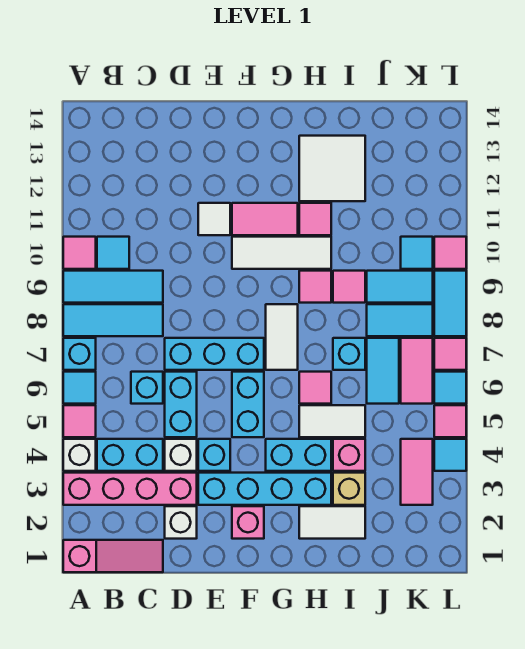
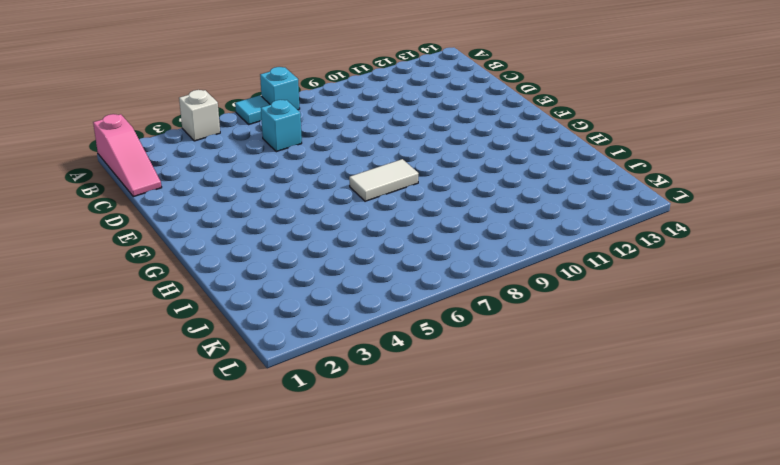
none -> pink brick A3:D3 level 1
none -> pink tile A5 level 1
none -> cyan tile A8:C8 level 1
none -> cyan tile A9:C9 level 1

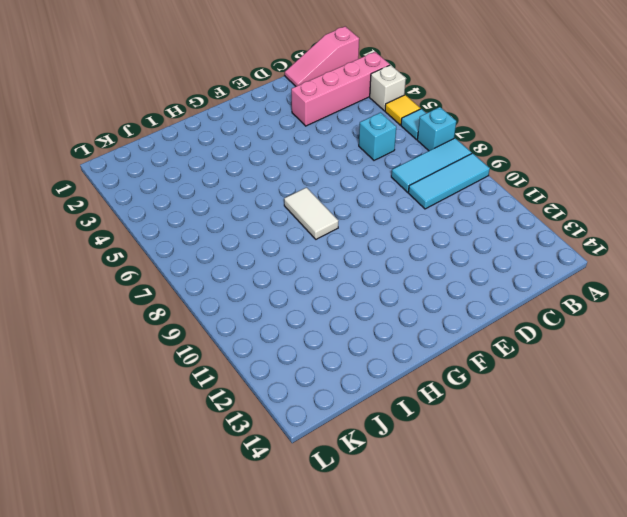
yellow tile A5 level 1 -> pink tile A5 level 1
none -> pink tile A10 level 1
none -> cyan brick B4:C4 level 1
none -> cyan tile B10 level 1
none -> white brick D2 level 1

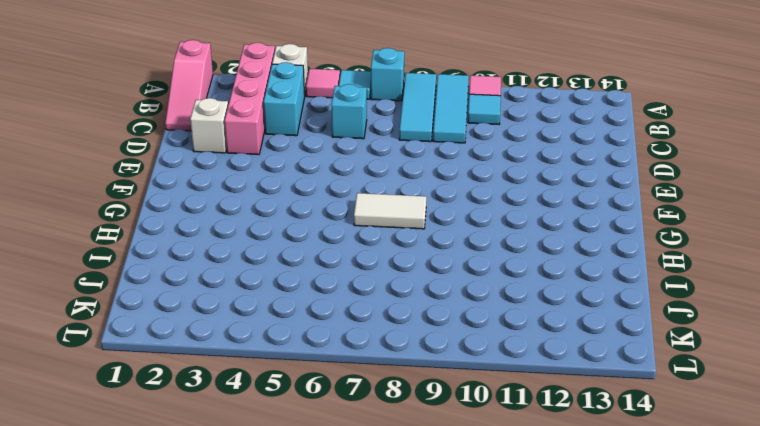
none -> white brick D4 level 1
none -> cyan brick D5:D6 level 1
none -> cyan brick D7:F7 level 1
none -> cyan brick E3:H3 level 1

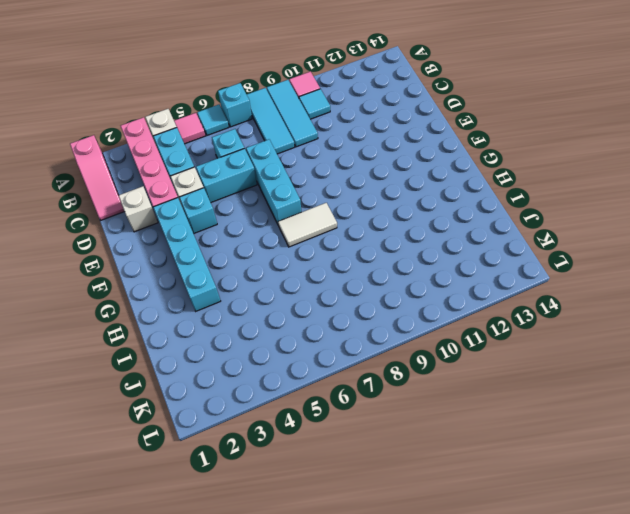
none -> white tile E11 level 1
none -> pink brick F2 level 1
none -> cyan brick F5:F6 level 1
none -> white tile F10:H10 level 1

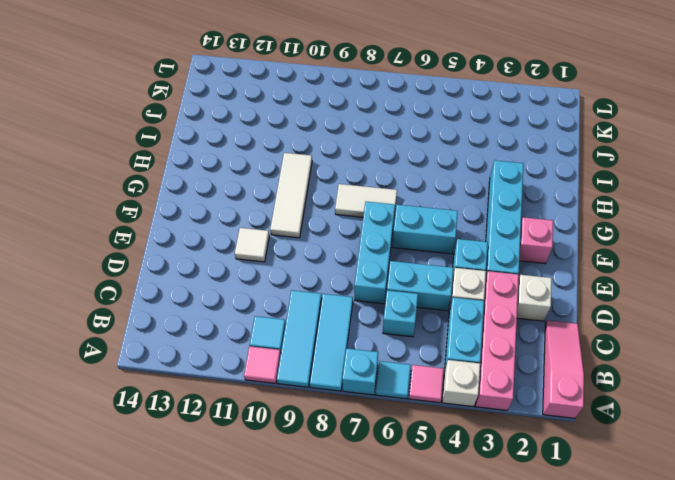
none -> pink tile F11:G11 level 1
none -> cyan brick G4:H4 level 1
none -> white tile H2:I2 level 1
none -> white tile H5:I5 level 1

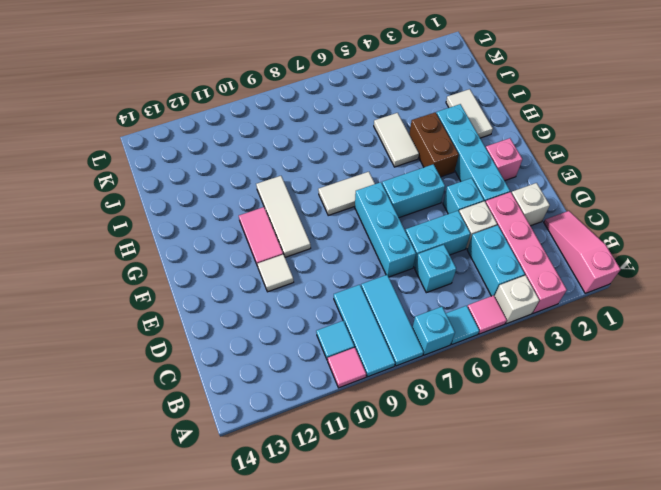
brown brick G4:H4 level 1 -> cyan brick G4:H4 level 1
none -> pink tile H6 level 1
none -> pink tile H9 level 1
none -> pink tile H11 level 1
none -> white tile H12:I13 level 1

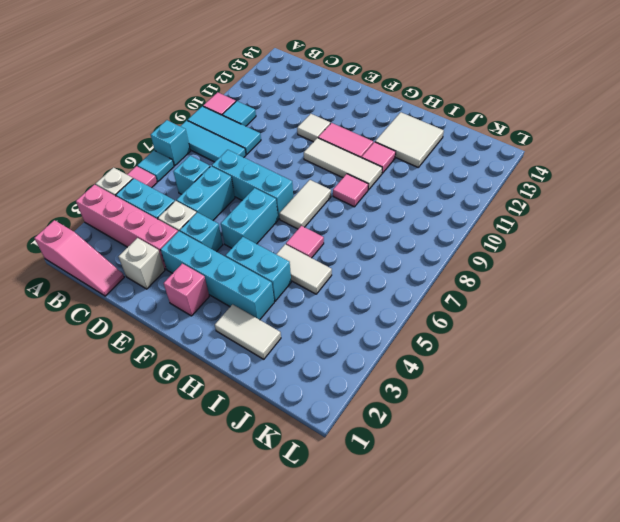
none -> tan brick I3 level 1
none -> pink brick I4 level 1
none -> cyan brick I7 level 1
none -> pink tile I9 level 1

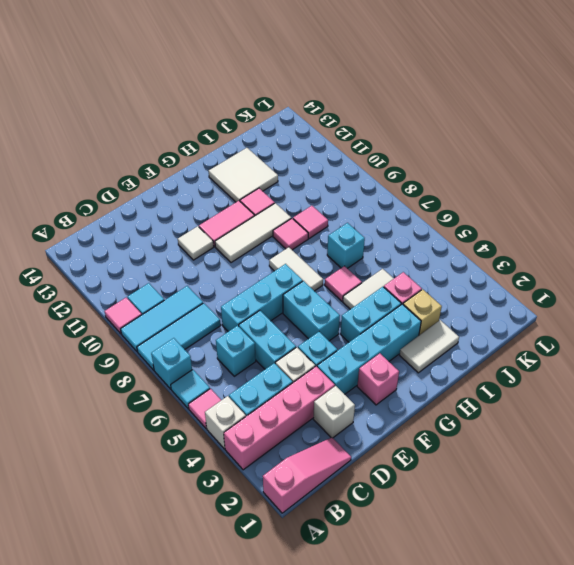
none -> cyan tile J6:J7 level 1
none -> cyan tile J8:K8 level 1
none -> cyan tile J9:K9 level 1
none -> pink tile K3:K4 level 1

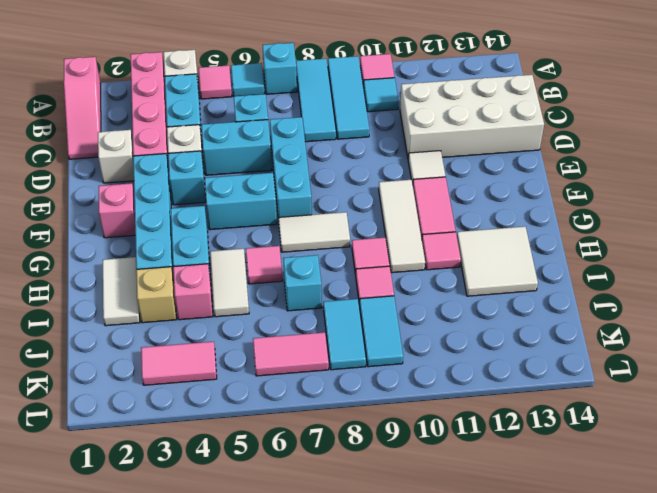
white brick C11:D14 level 1 -> none
none -> cyan tile J6:J7 level 1
none -> cyan tile K10 level 1
none -> cyan tile L4 level 1
none -> pink tile L5 level 1

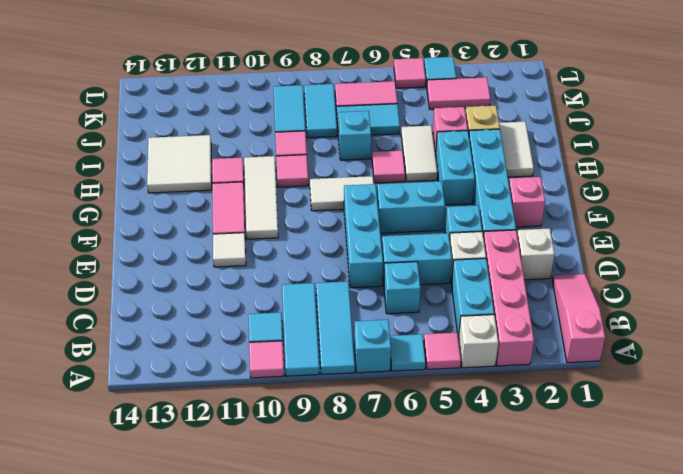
none -> cyan tile K10 level 1
none -> cyan tile L6 level 1
none -> pink tile L7 level 1
none -> cyan tile L8:L9 level 1

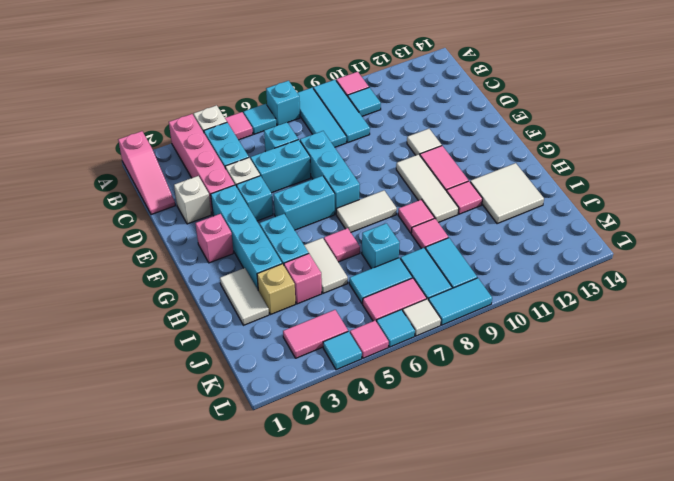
white tile L7 level 1 -> pink tile L7 level 1
none -> cyan tile K10 level 1
none -> pink tile L10 level 1

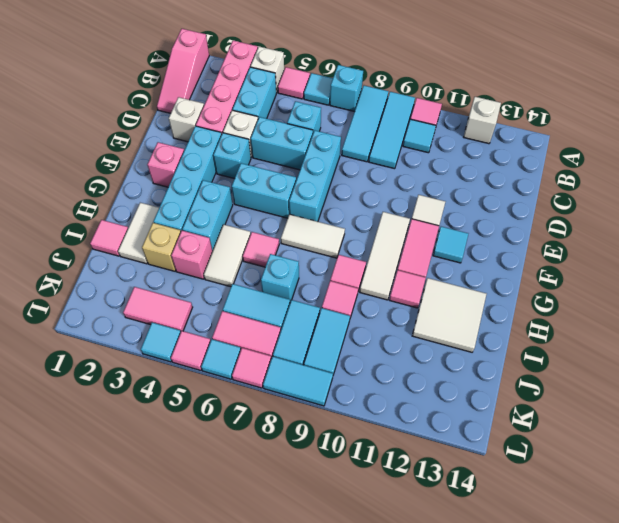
white brick A12 level 1 -> none
cyan tile F12 level 1 -> cyan tile K10 level 1
pink tile I1 level 1 -> pink tile L10 level 1

